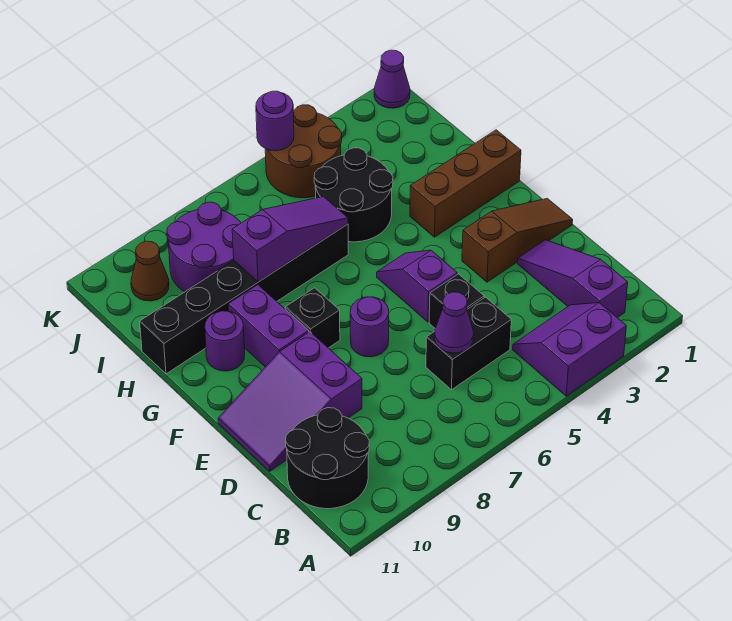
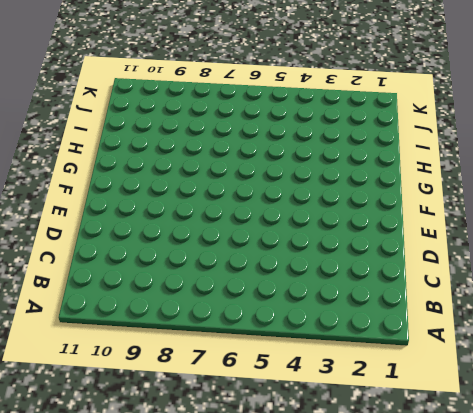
none -> purple slope A3:B4 level 1 top A
none -> purple slope B2:D2 level 1 top B
none -> black round brick B10:C11 level 1

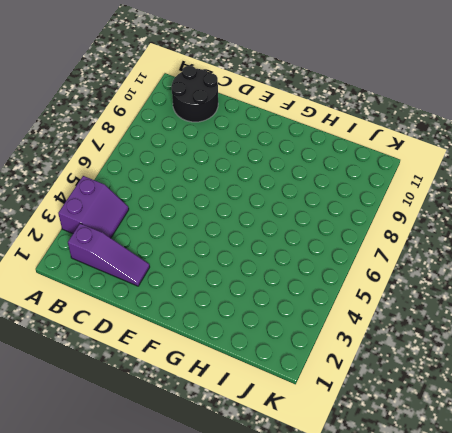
none -> black brick C5:C6 level 1
none -> black brick D5 level 1
none -> purple slope D9:E11 level 1 top 9

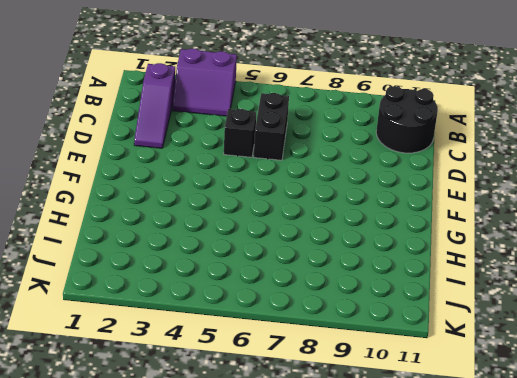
black brick C6:D6 level 1 -> black brick C5:C6 level 1
none -> purple slope D9:E11 level 1 top 9
none -> brown slope E1:E3 level 1 top 3
none -> purple slope E5:F5 level 1 top E

